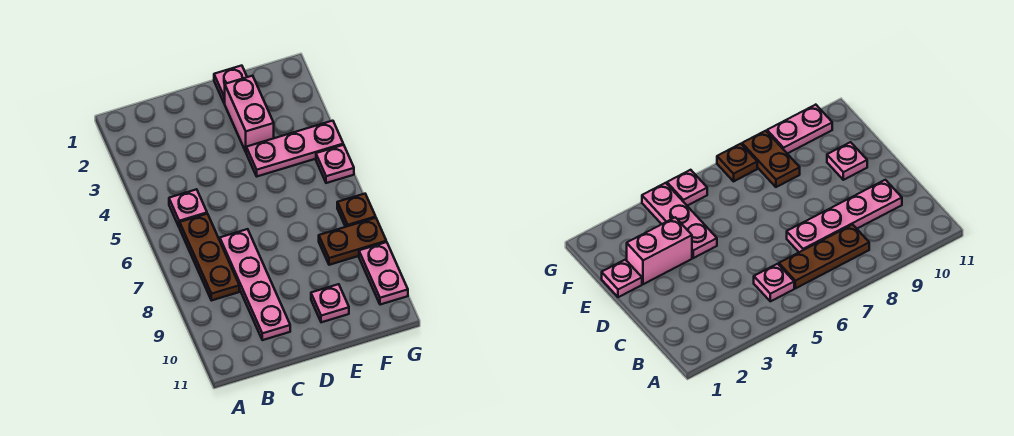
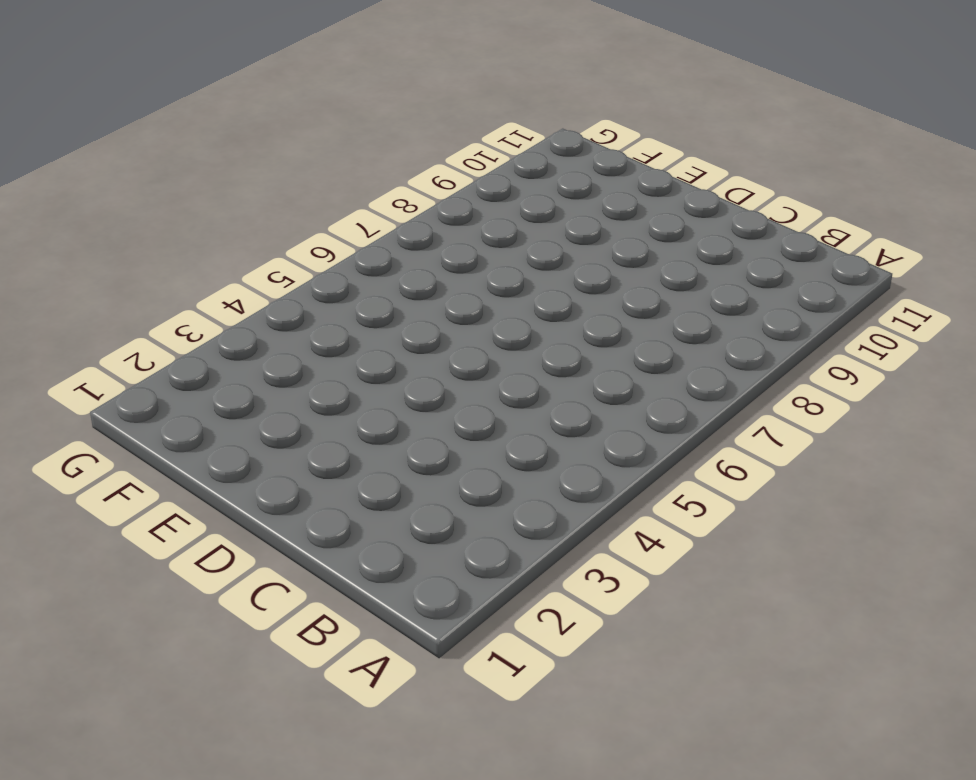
none -> pink plate B5 level 1
none -> brown plate B6:B8 level 1

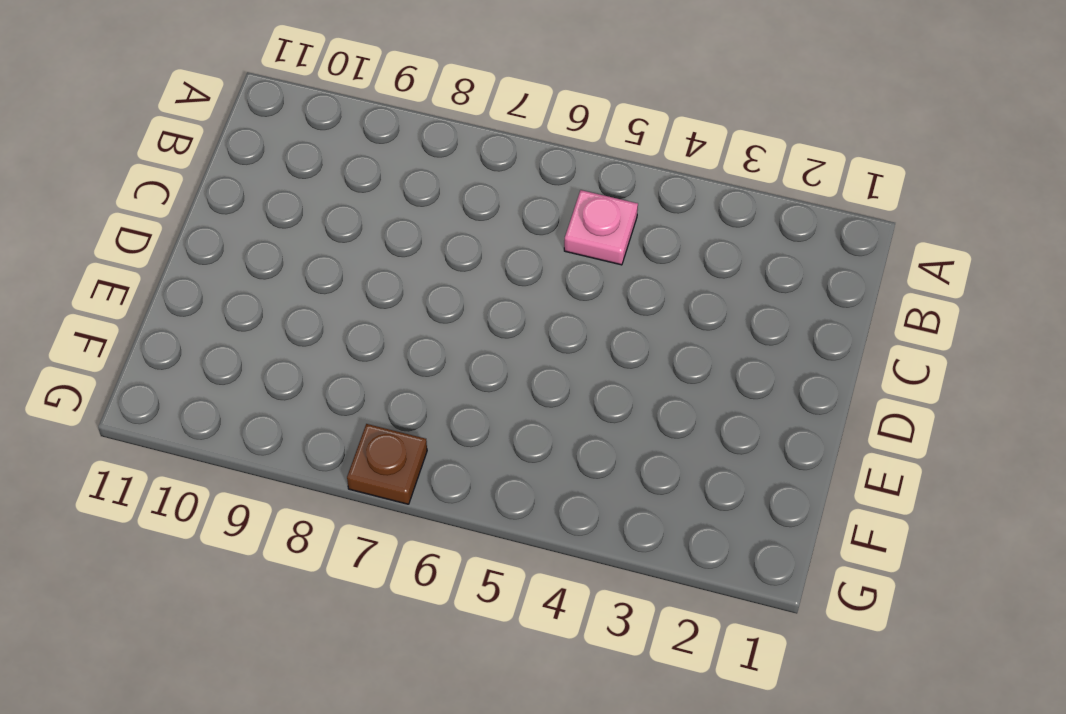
none -> brown plate B6:B8 level 1
none -> pink plate C7:C10 level 1

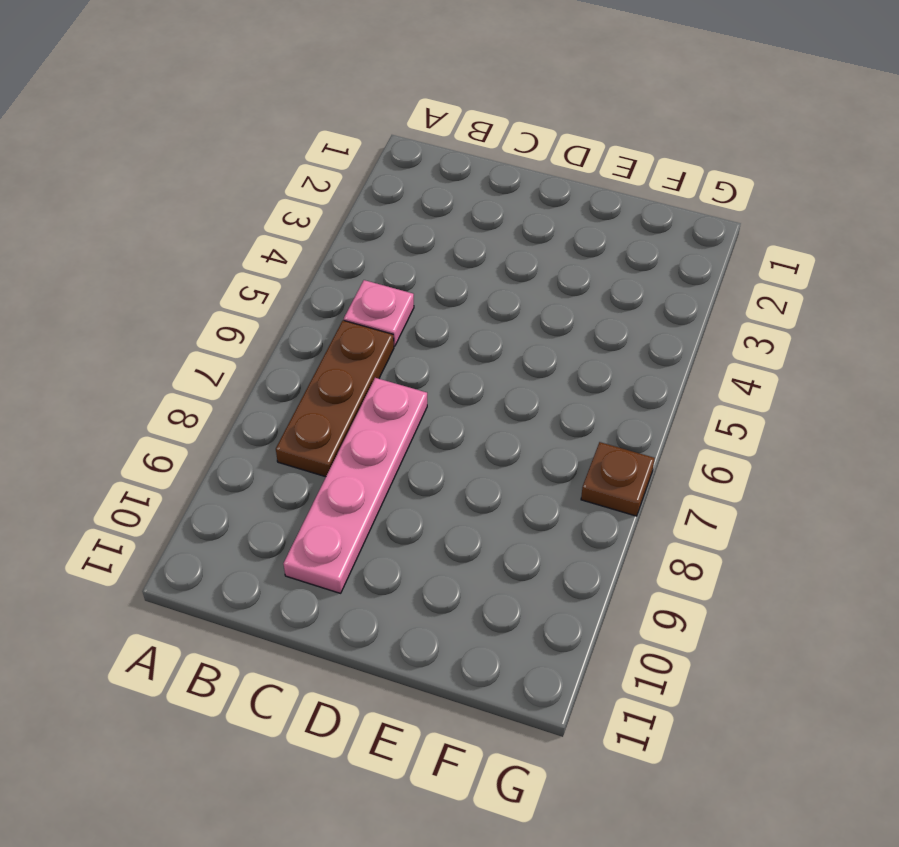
none -> pink plate E1 level 1
none -> pink brick E2:E3 level 1

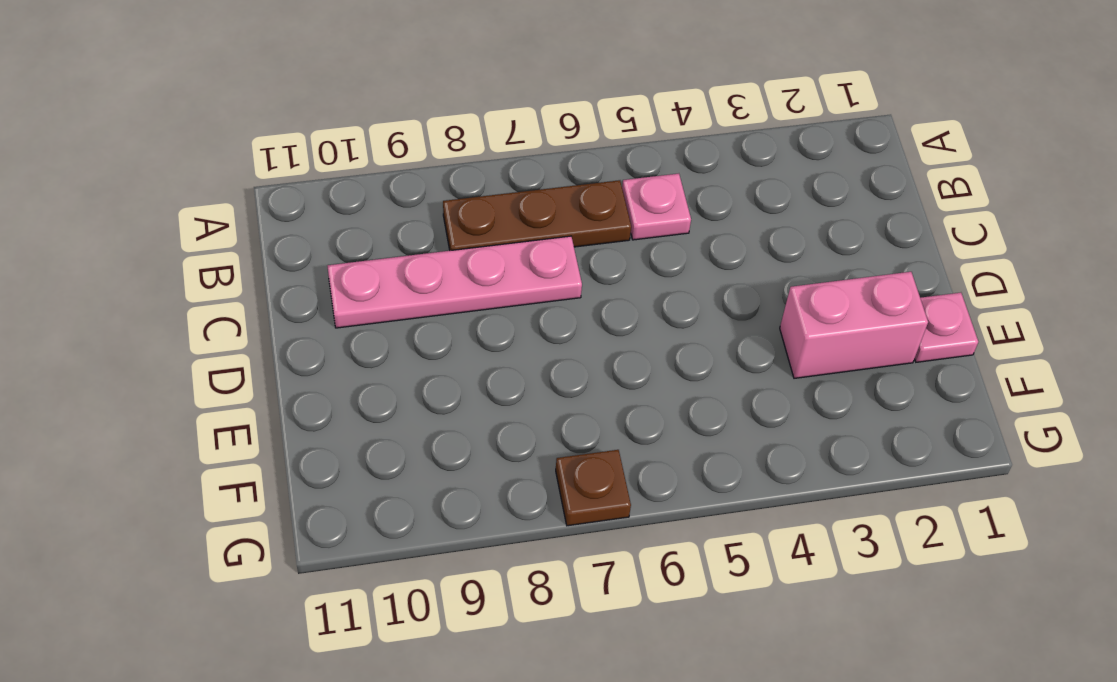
none -> pink plate E4:G4 level 1
none -> pink plate E10 level 1

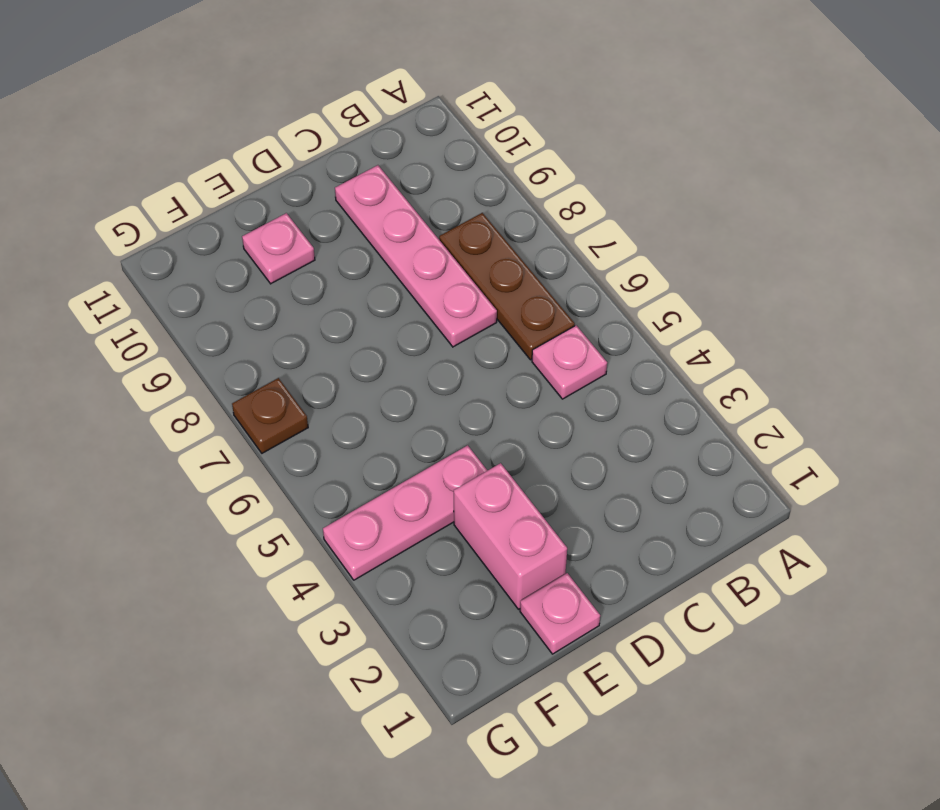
none -> brown plate F8:G8 level 1
none -> pink plate G5 level 1

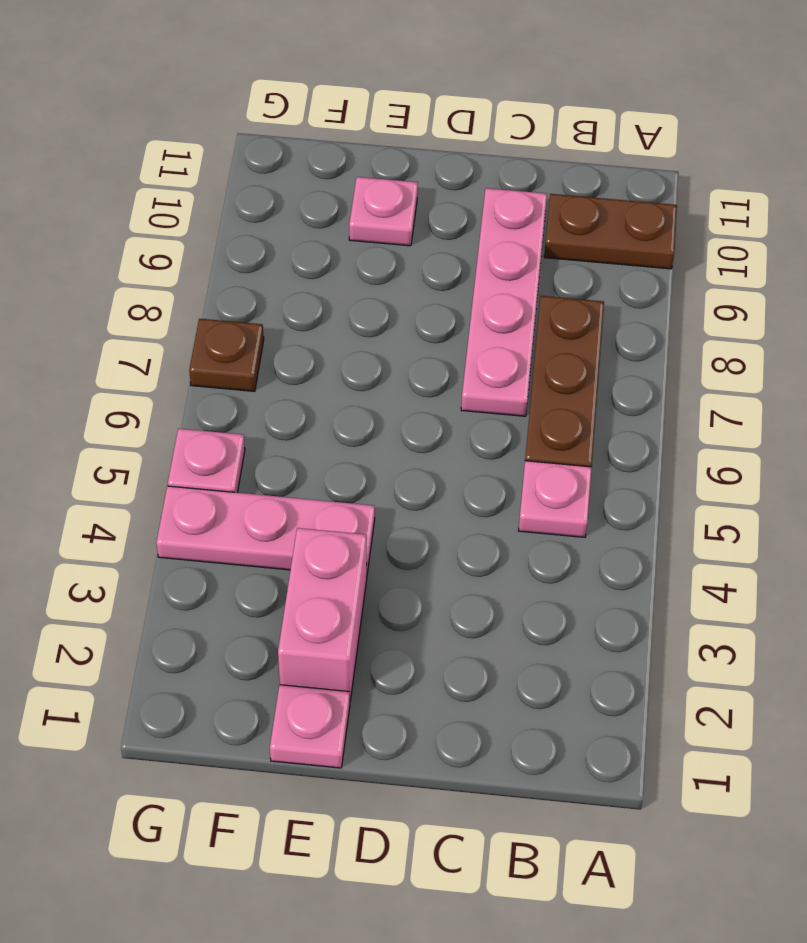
brown plate A10:B10 level 1 -> brown plate F8:G8 level 1
none -> pink plate G9:G10 level 1

